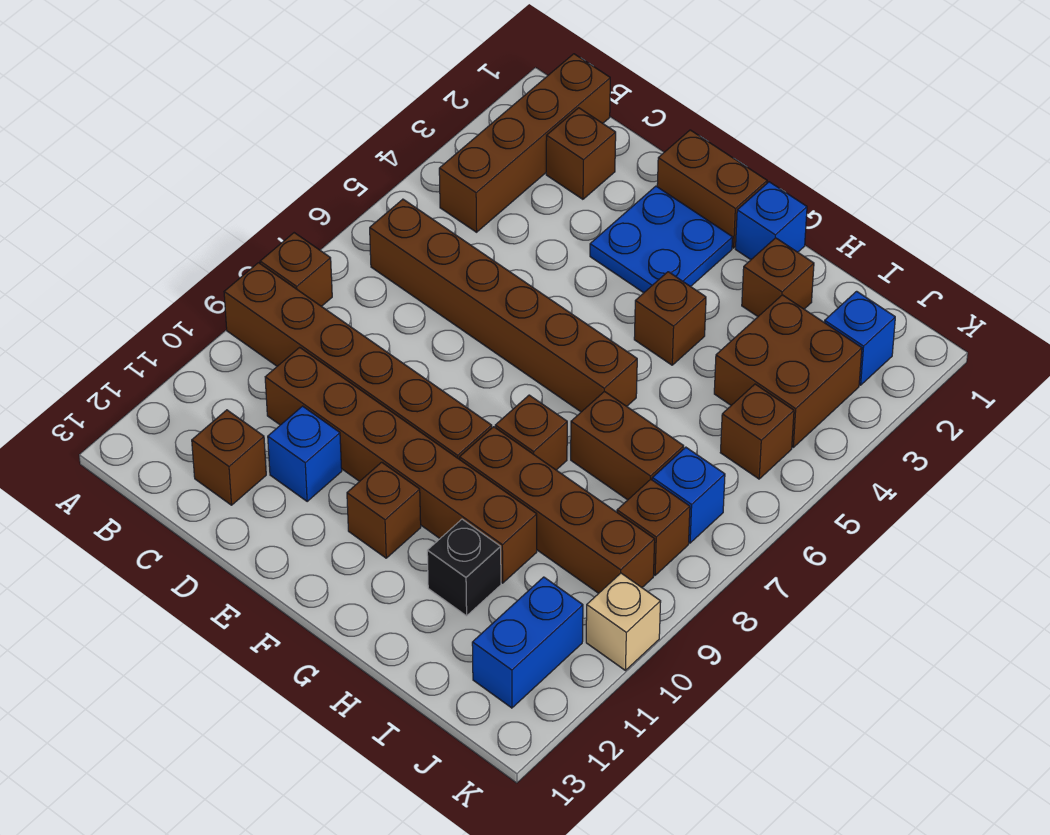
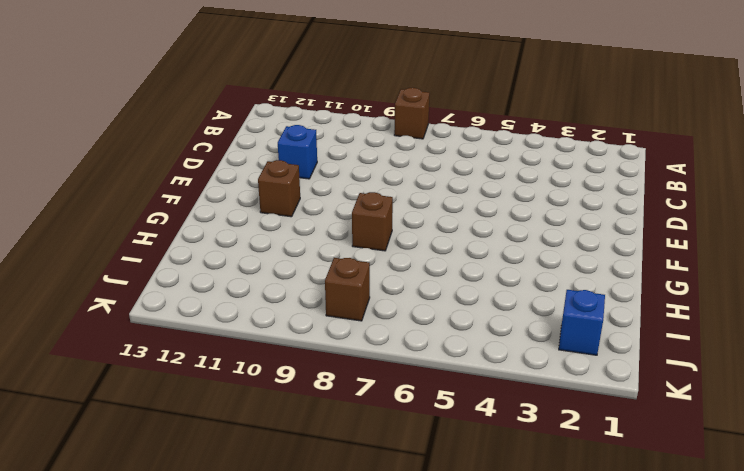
none -> brown brick A9:F9 level 1
none -> brown brick B1:B4 level 1
none -> brown brick B6:G6 level 1

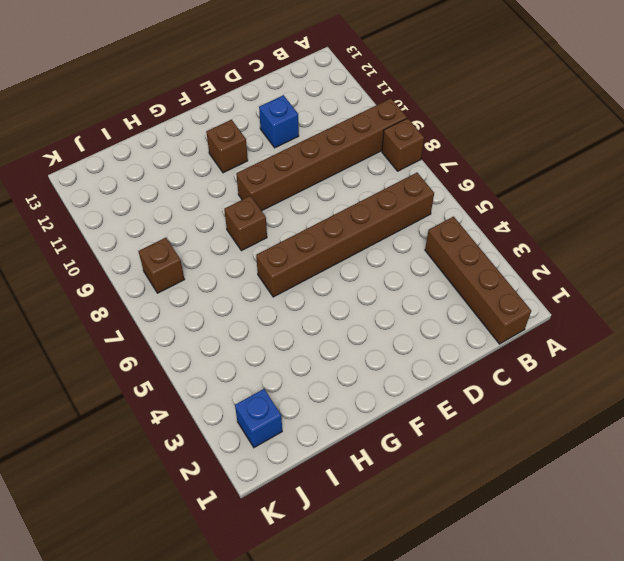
none -> brown brick C2 level 1
none -> brown brick C10:H10 level 1
none -> brown brick C12 level 1

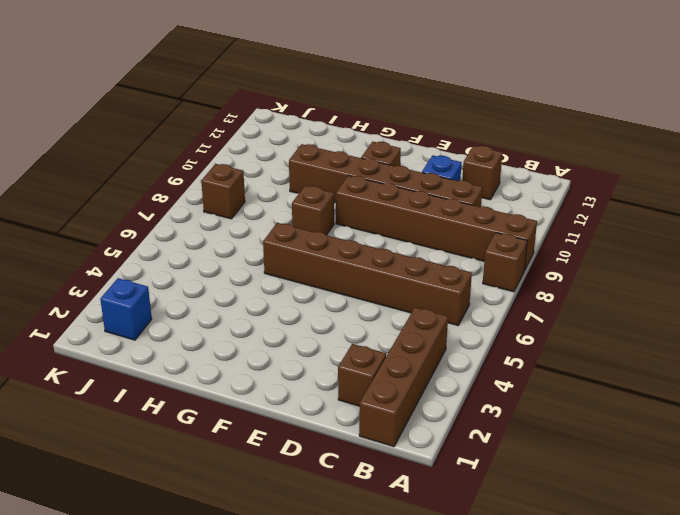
none -> brown brick E1:F1 level 1
none -> blue plate E2:F3 level 1
none -> blue brick G1 level 1

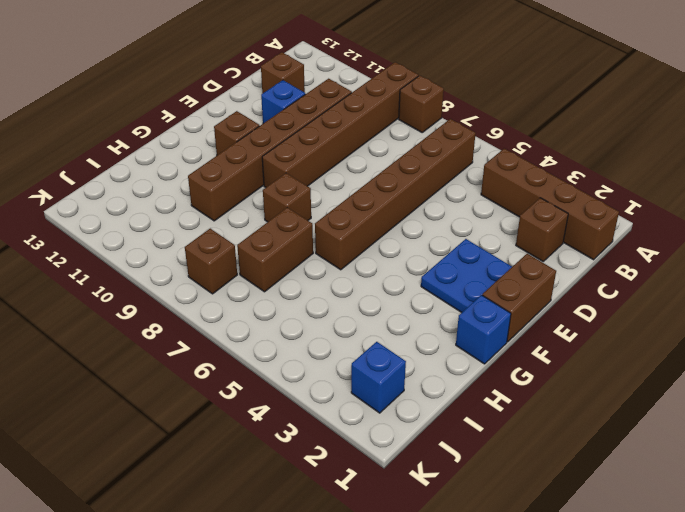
none -> brown brick G4 level 1
none -> brown brick G9:J9 level 1
none -> brown brick H2 level 1

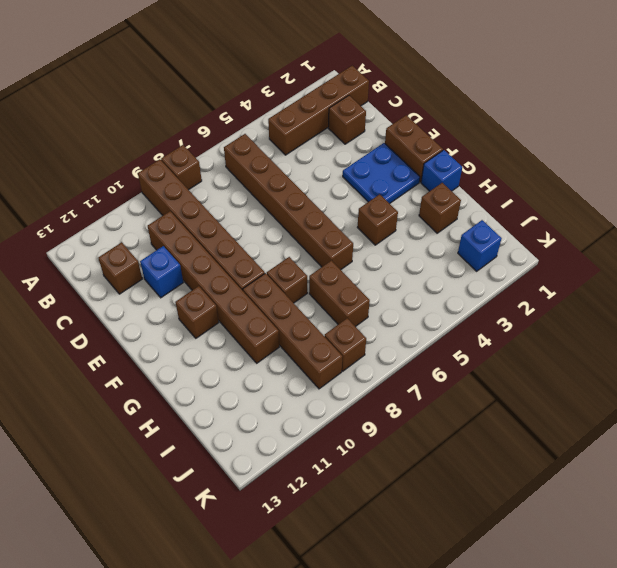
none -> black brick H11 level 1
none -> brown brick I3:J4 level 1
none -> brown brick J5 level 1

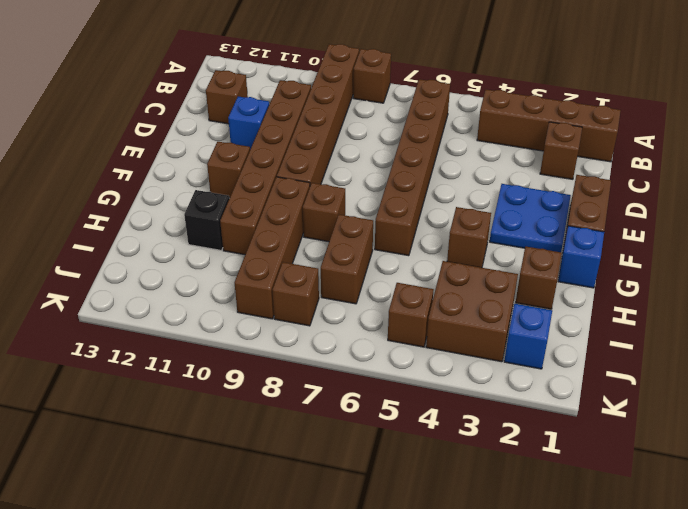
none -> blue brick J7 level 1
none -> blue brick J11:J12 level 1
none -> tan brick K10 level 1

